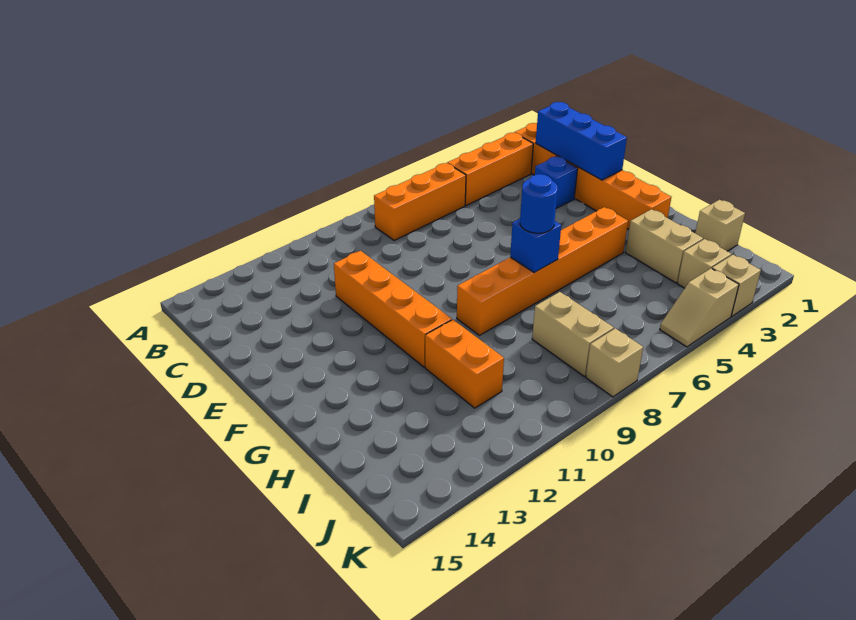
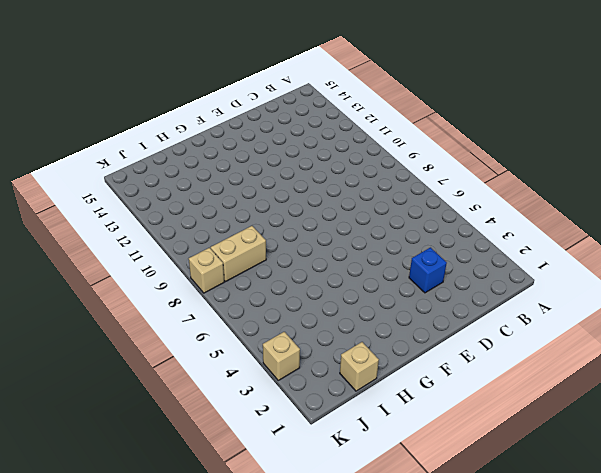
none -> orange brick B2:G2 level 1
none -> orange brick B3:B5 level 1
none -> orange brick B6:B8 level 1

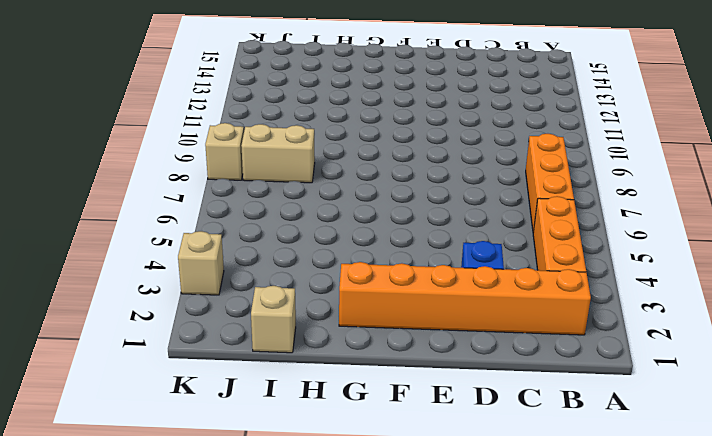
none -> orange brick D11:G11 level 1
none -> orange brick G4:G9 level 1
none -> tan brick H3:I3 level 1

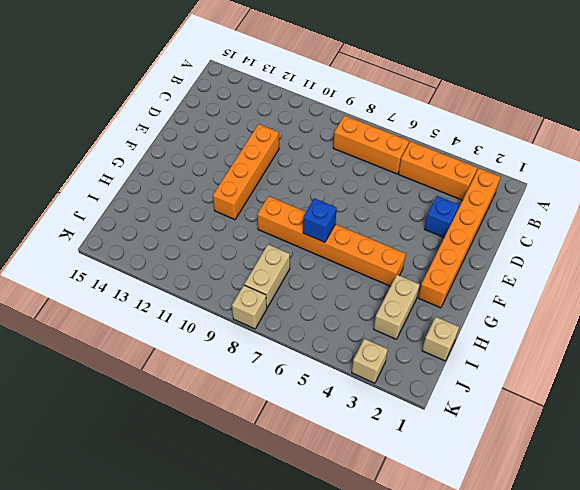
none -> orange brick H11:I11 level 1
none -> tan brick J3 level 1
none -> tan slope K4:K5 level 1 top 4

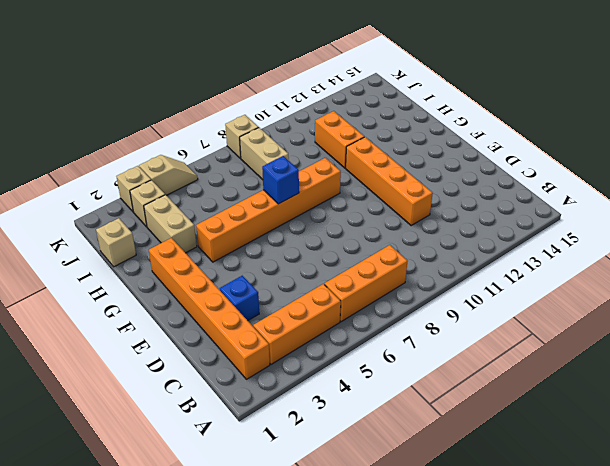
none -> blue brick C2:E2 level 2
none -> blue round brick G7 level 3

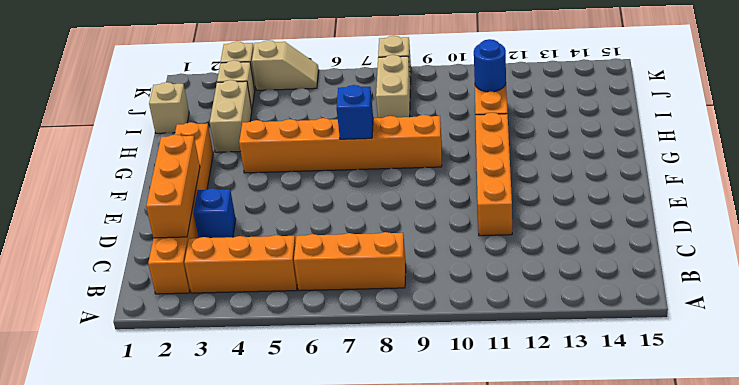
orange brick C2:E2 level 2 -> blue brick C2:E2 level 2
blue round brick I11 level 2 -> blue round brick G7 level 3

